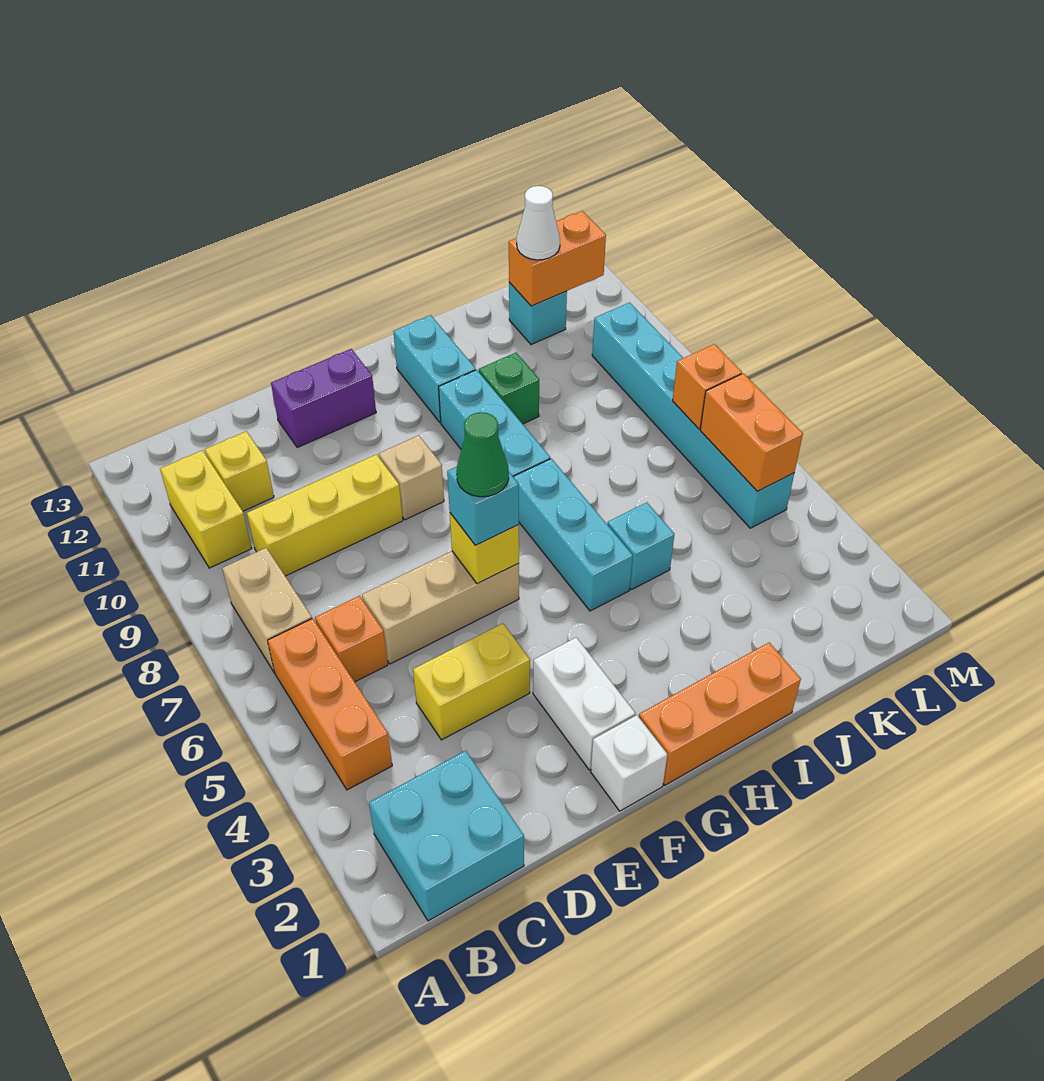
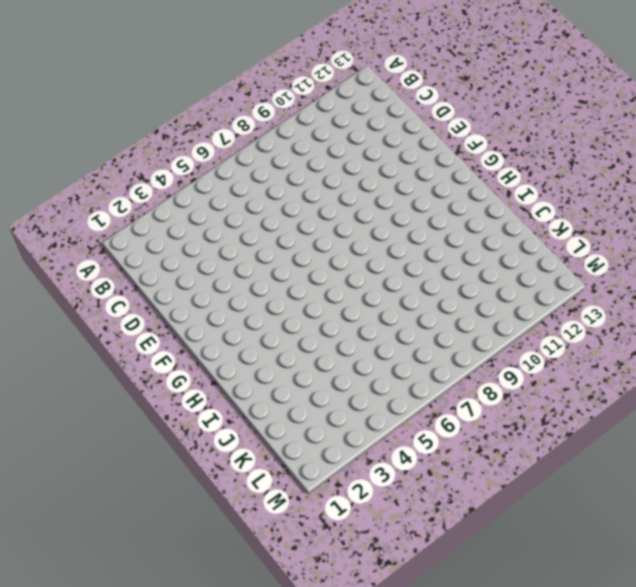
none -> cyan brick B1:C2 level 1
none -> orange brick B4:B6 level 1
none -> tan brick B7:B8 level 1

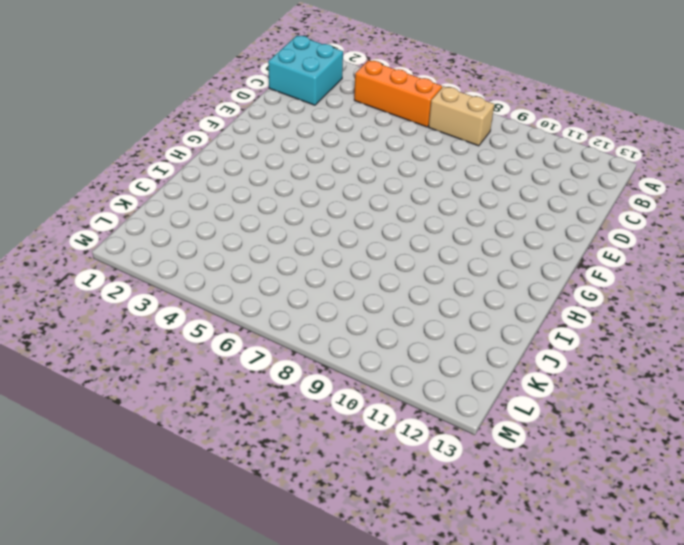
none -> yellow brick B10:B11 level 1
none -> orange brick C6 level 1
none -> yellow brick C9:E9 level 1

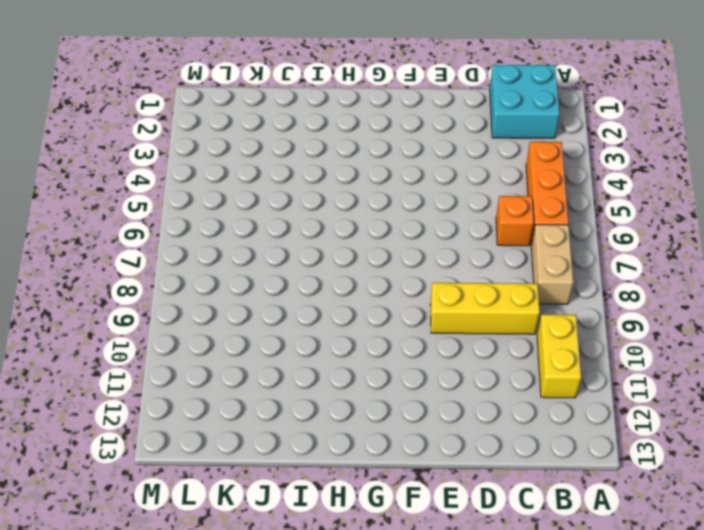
none -> yellow brick C11 level 1
none -> yellow brick D4:E4 level 1
none -> tan brick D6:F6 level 1

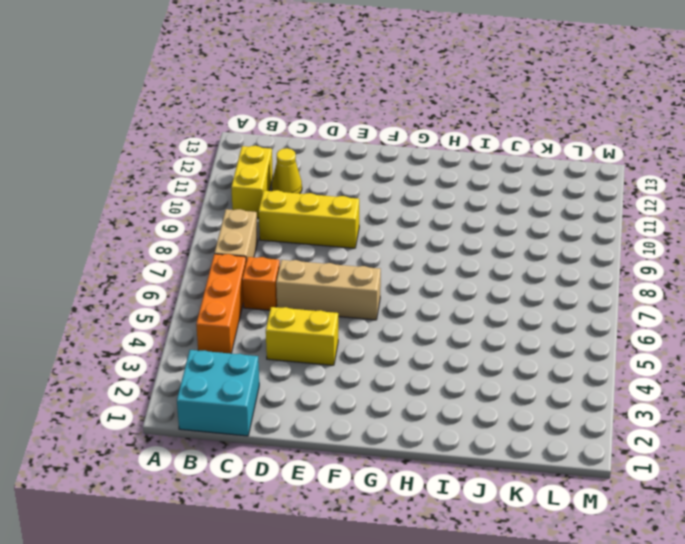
yellow cone C11 level 1 -> yellow brick C11 level 1
none -> purple brick E12:F12 level 1
none -> white brick F1 level 1
none -> white brick F2:F3 level 1

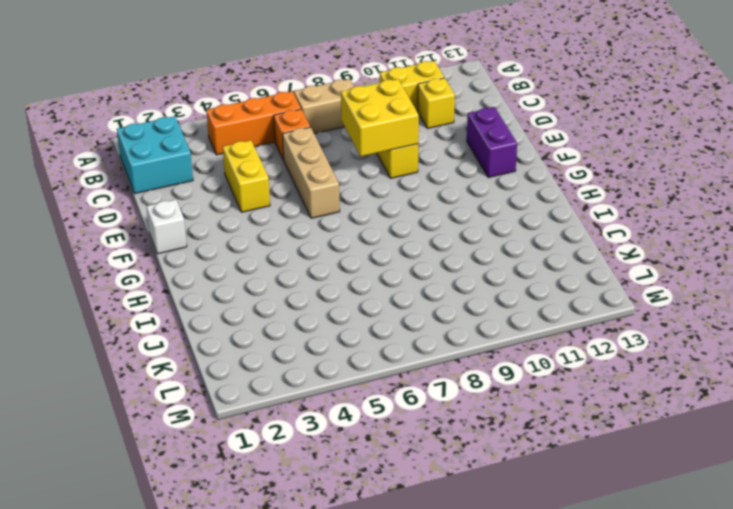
yellow brick D8:E9 level 2 -> none
none -> white brick F2:F3 level 1
none -> tan brick F9 level 1
none -> orange brick G1:I1 level 1

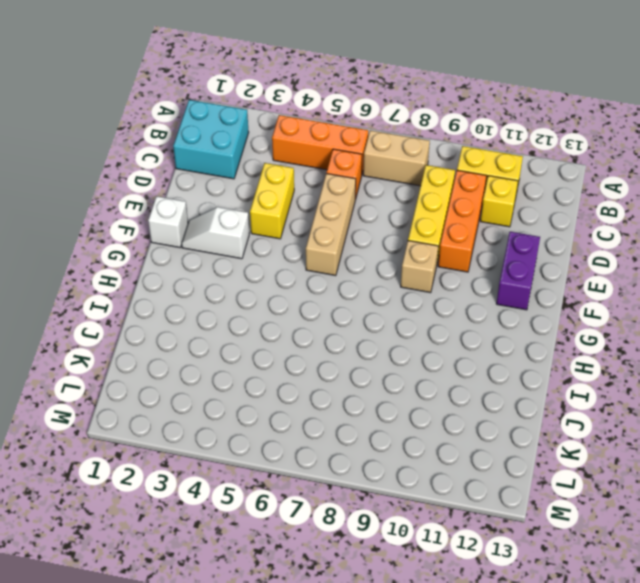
orange brick C10:E10 level 1 -> orange brick G1:I1 level 1
white slope F2:F3 level 1 top 3 -> white brick F2:F3 level 1
none -> cyan brick H5:H7 level 1
none -> cyan brick H8:H10 level 1
none -> cyan brick H11:H12 level 1

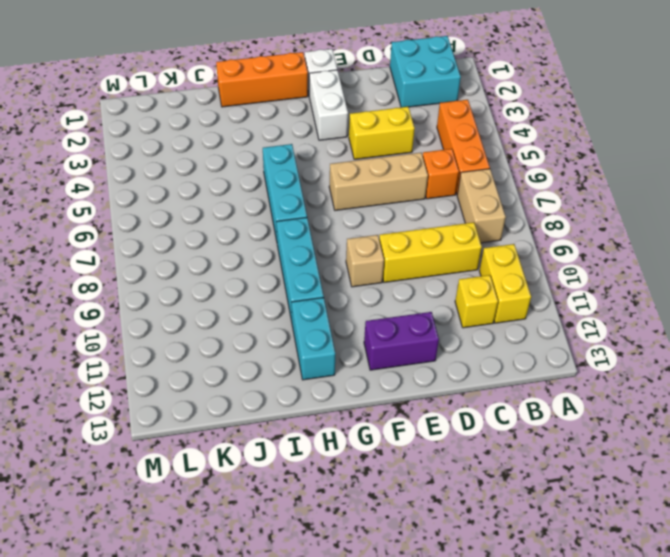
none -> cyan brick I5 level 1
none -> green brick I10 level 1
none -> cyan brick K12 level 1

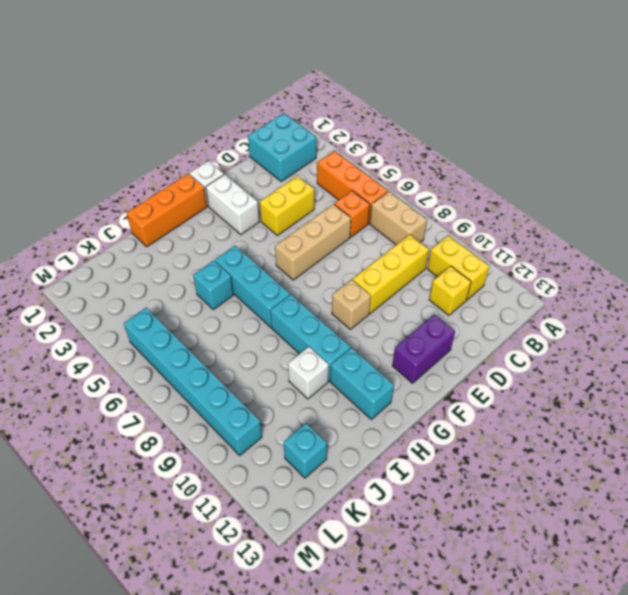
white brick I10 level 1 -> green brick I10 level 1
none -> yellow brick F6 level 2
none -> orange brick K12:L12 level 2
none -> orange brick L5:L6 level 2

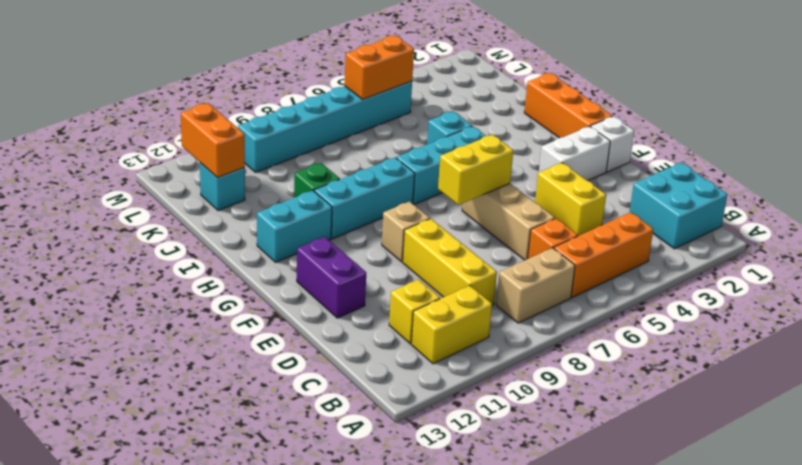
yellow brick F6:F7 level 2 -> yellow brick F6 level 2
none -> orange brick L7 level 2
none -> cyan brick F6 level 3
none -> white cone K12 level 3

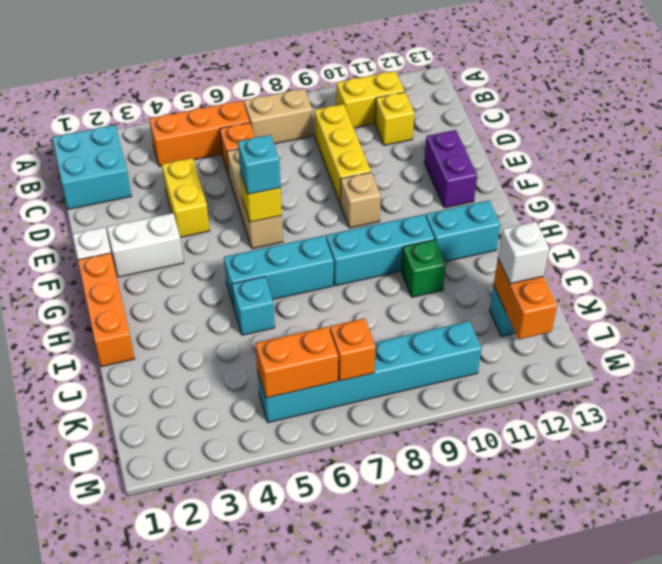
white brick K12 level 3 -> white cone K12 level 3
none -> green cone F6 level 4

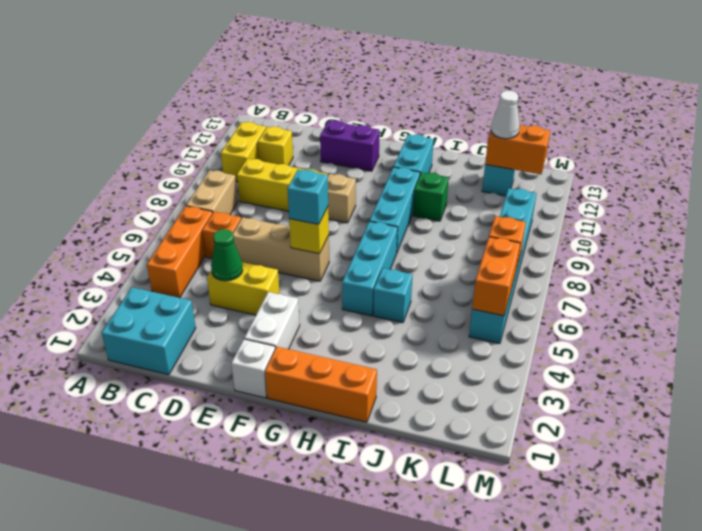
green cone D4 level 2 -> green cone F6 level 4

